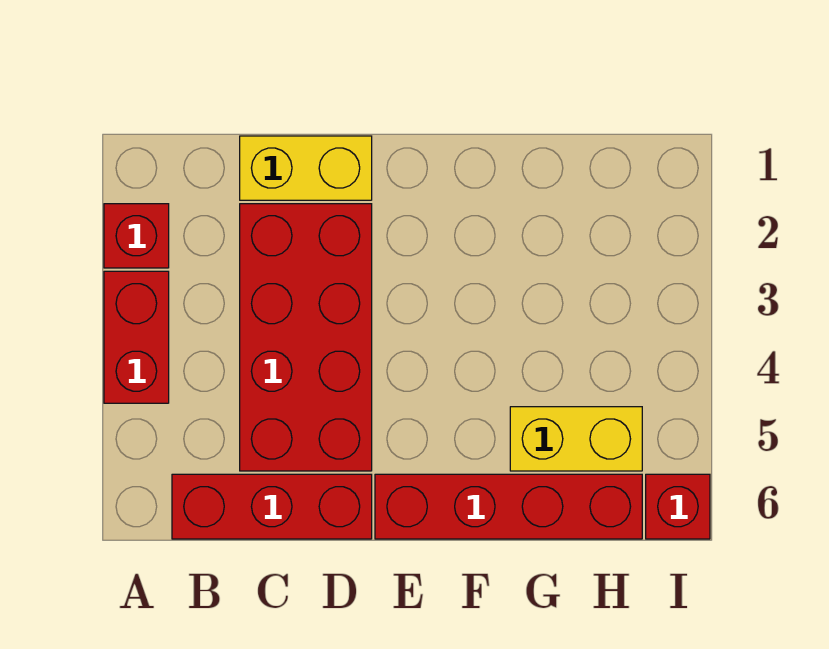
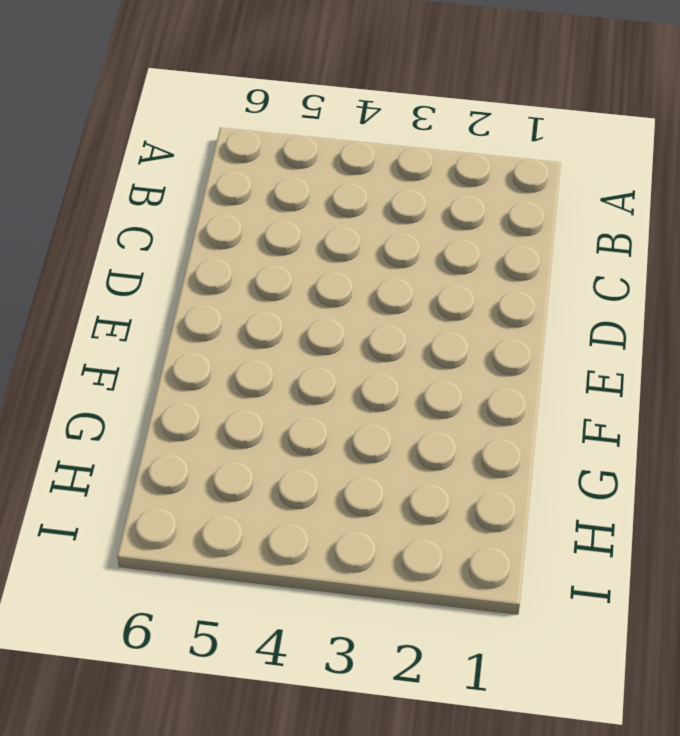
none -> red brick A2 level 1
none -> red brick A3:A4 level 1

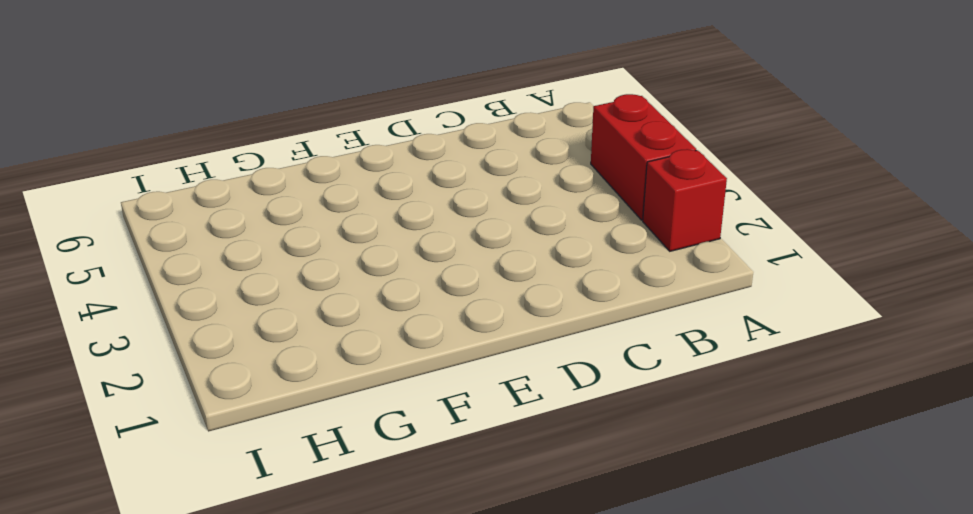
none -> red brick B6:D6 level 1
none -> yellow brick C1:D1 level 1

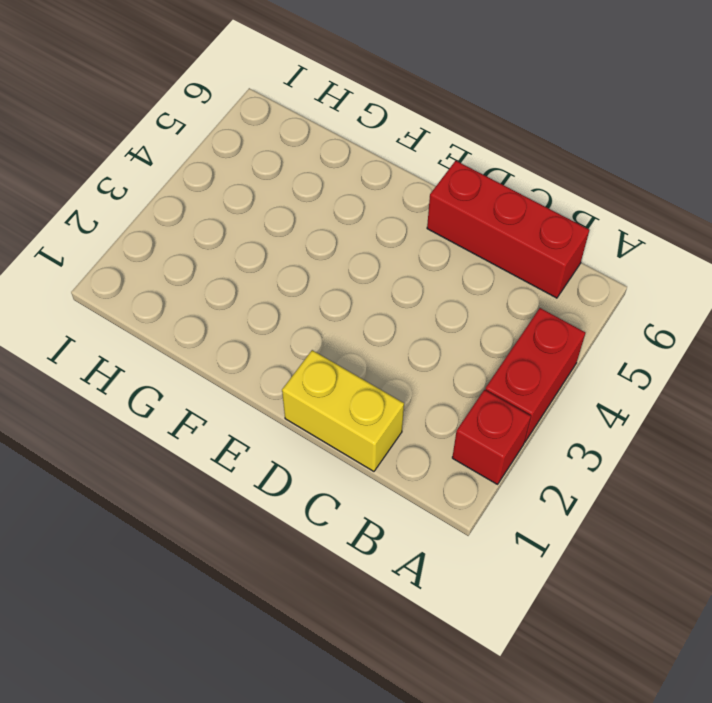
none -> red brick C2:D5 level 1
none -> red brick E6:H6 level 1

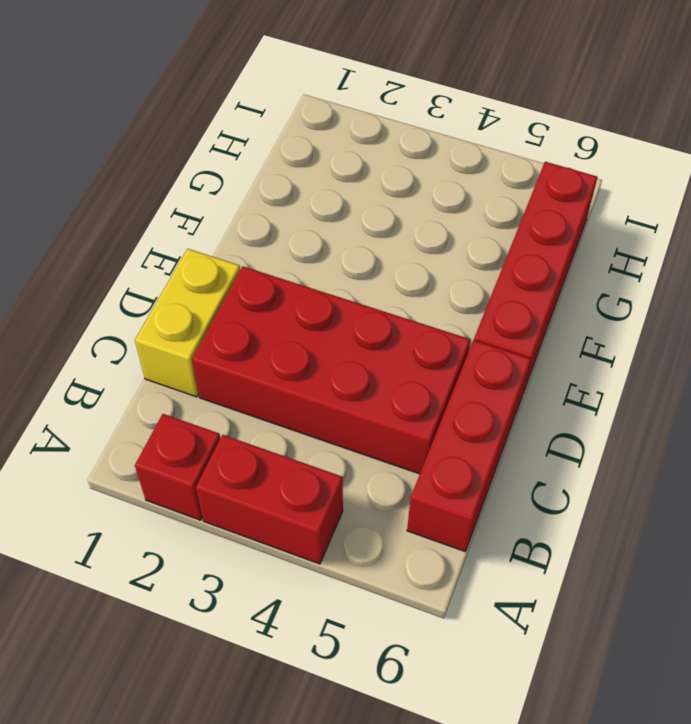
none -> yellow brick G5:H5 level 1
none -> red brick I6 level 1

